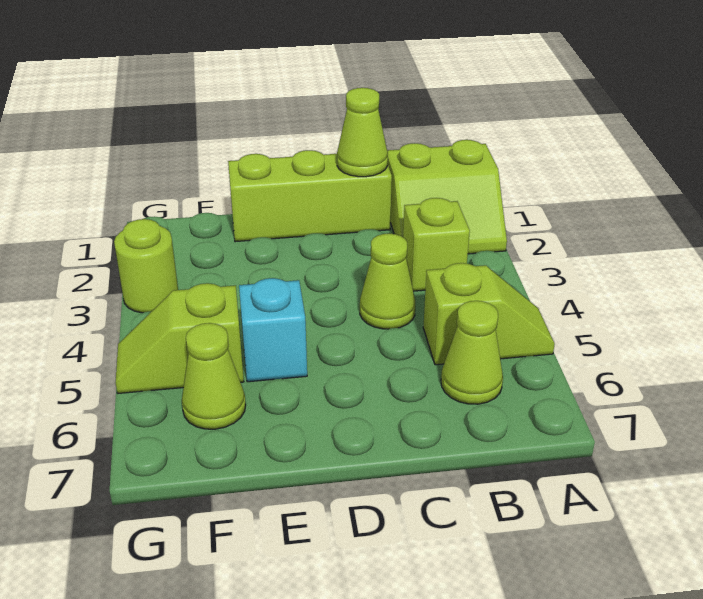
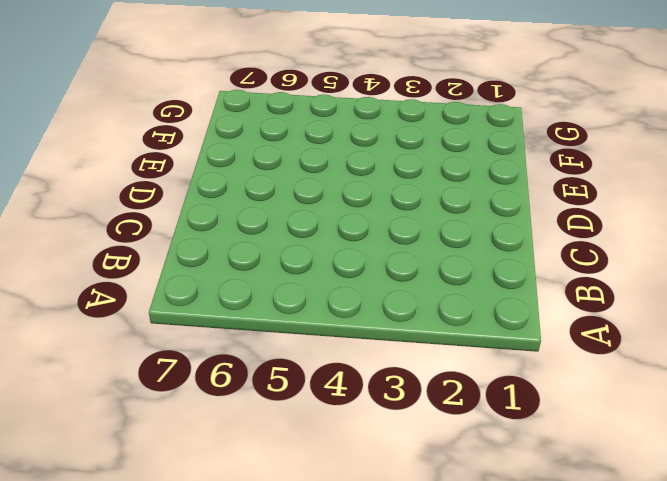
none -> lime slope A1:B2 level 1 top 1
none -> lime slope A5:B5 level 1 top B

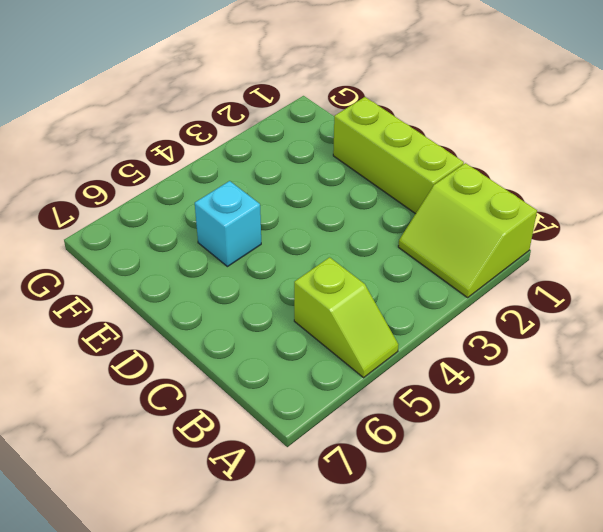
none -> lime brick B3 level 1
none -> lime cone B6 level 1

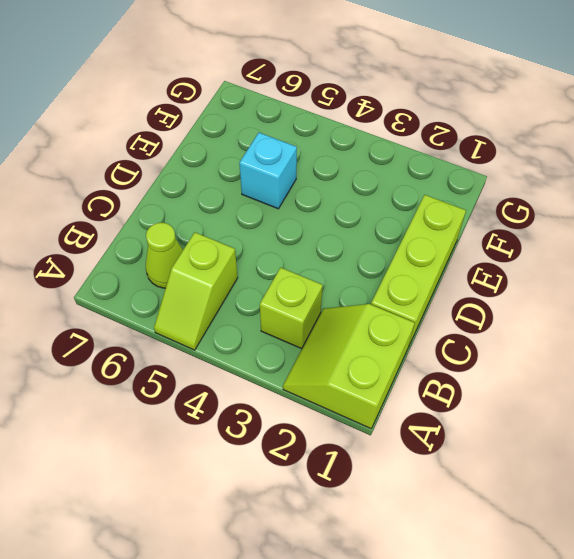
none -> lime cone C4 level 1
none -> lime slope F5:G5 level 1 top F

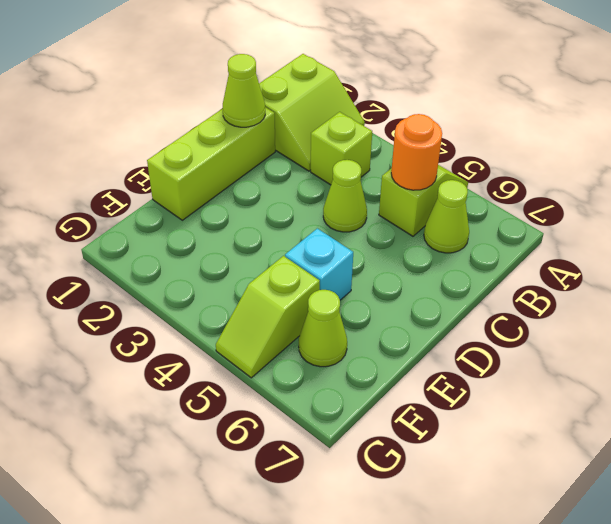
orange round brick B5 level 2 -> none
none -> lime round brick G3 level 1

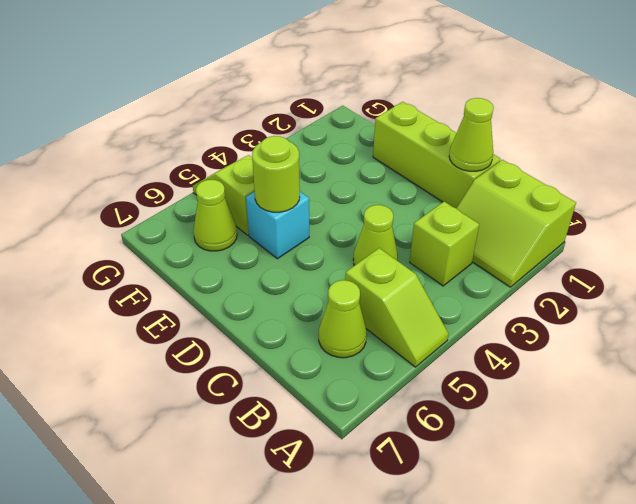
lime round brick E5 level 2 -> lime round brick G3 level 1

